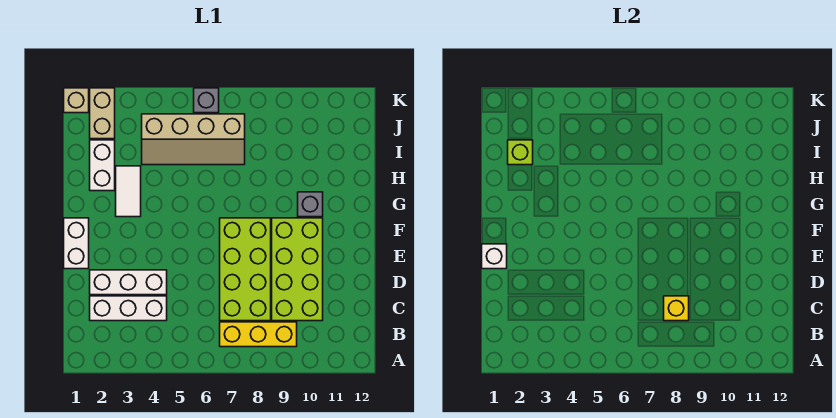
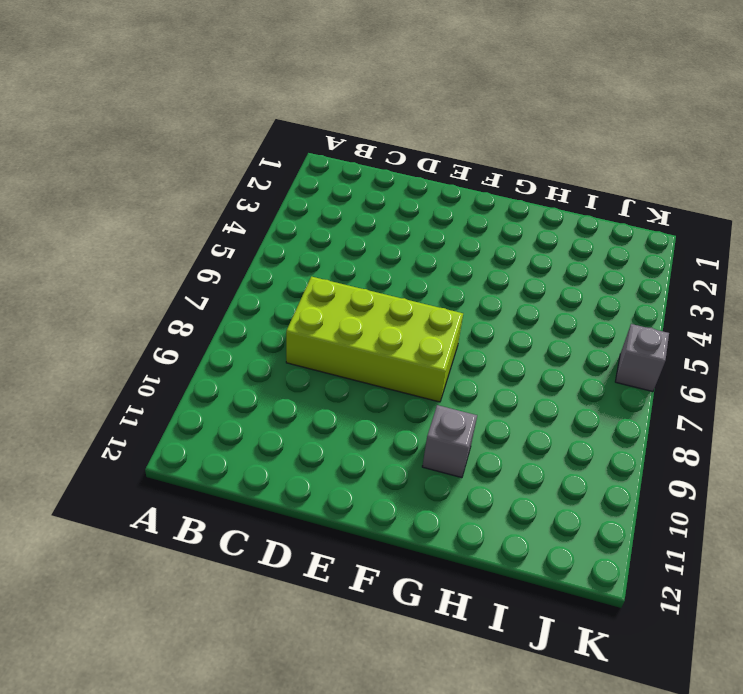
none -> yellow brick B7:B9 level 1
none -> white brick C2:C4 level 1
none -> lime brick C9:F10 level 1

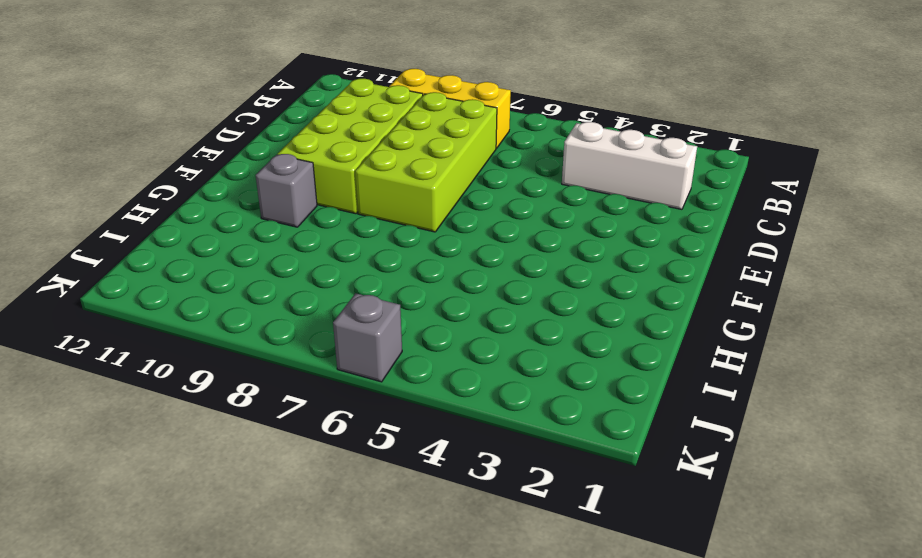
none -> white brick D2:D4 level 1
none -> white brick E1:F1 level 1
none -> white tile G3:H3 level 1

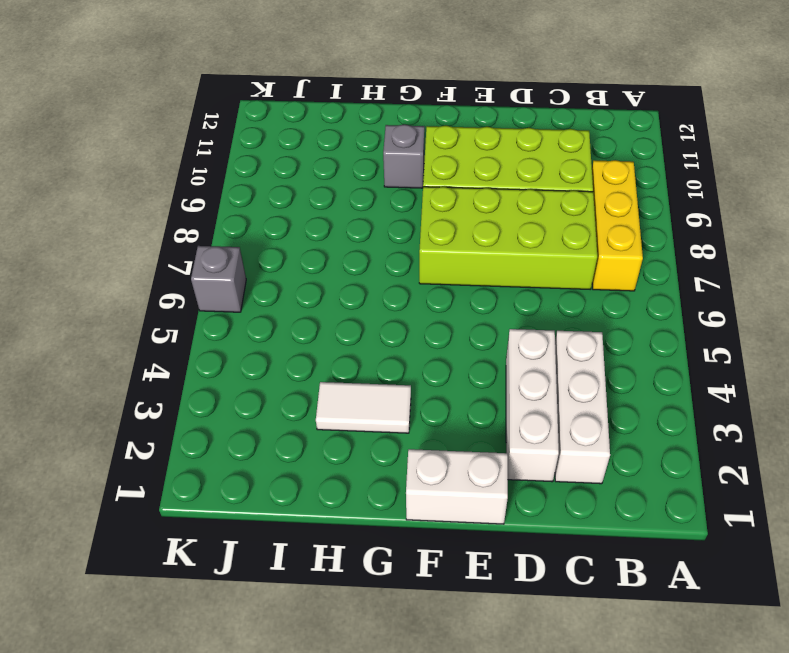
none -> white brick H2:I2 level 1
none -> tan slope I4:J7 level 1 top J
none -> tan brick J2:K2 level 1

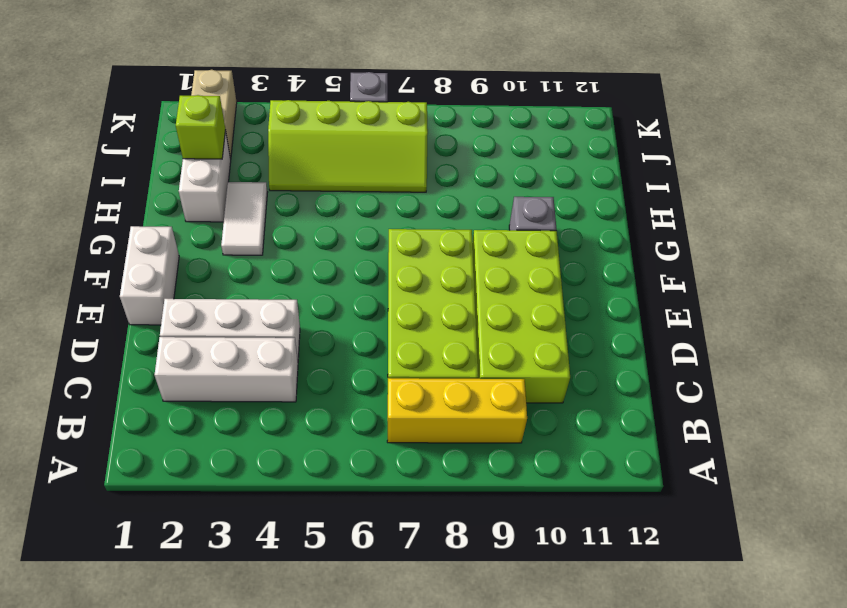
lime slope I4:J7 level 1 top J -> tan slope I4:J7 level 1 top J
none -> tan brick K1 level 1
none -> yellow brick C8 level 2
none -> white brick E1 level 2

